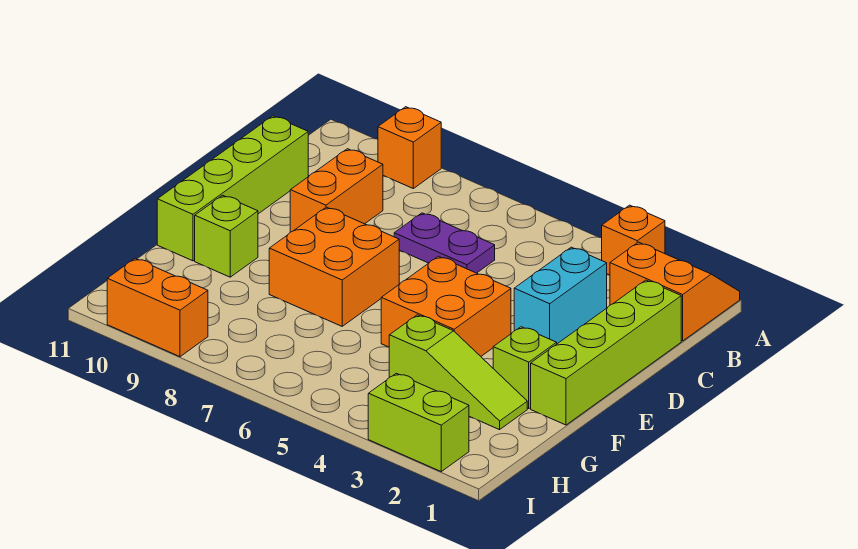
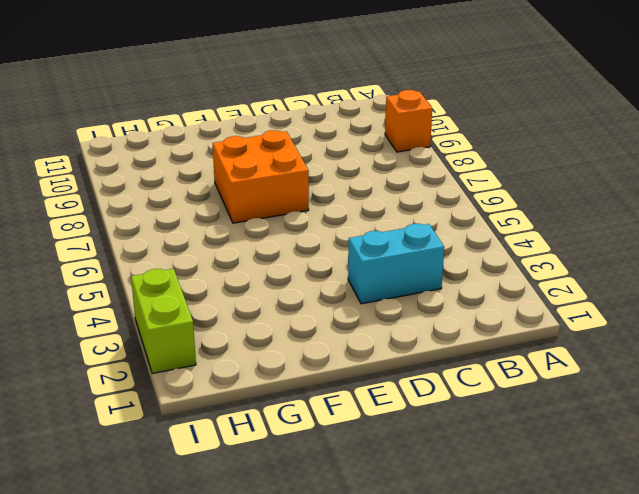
none -> orange slope A1:B2 level 1 top B
none -> orange brick A3 level 1
none -> lime brick C1:F1 level 1

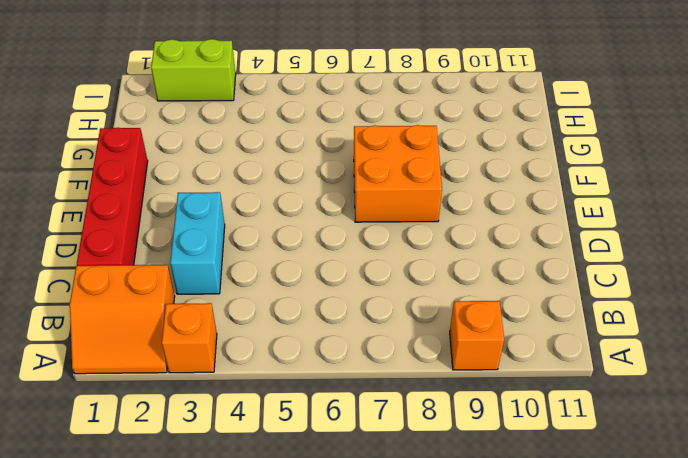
red brick C1:F1 level 1 -> lime brick C1:F1 level 1
none -> purple plate C6:C7 level 1
none -> orange brick C9:D9 level 1
none -> lime brick C11:F11 level 1

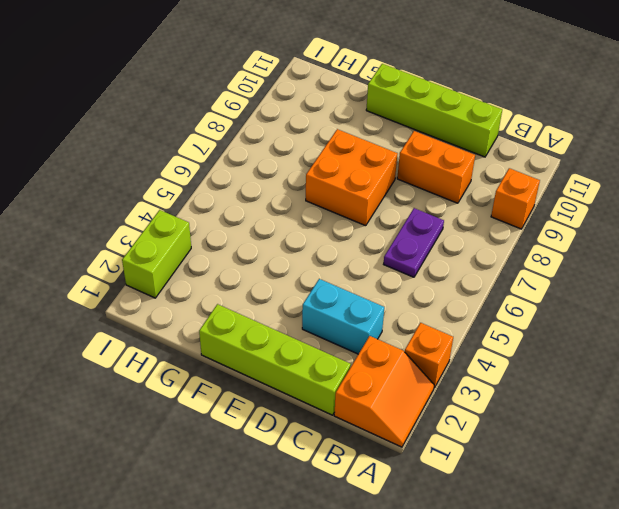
none -> orange brick E4:F5 level 1
none -> lime brick F2 level 1
none -> lime brick F10 level 1

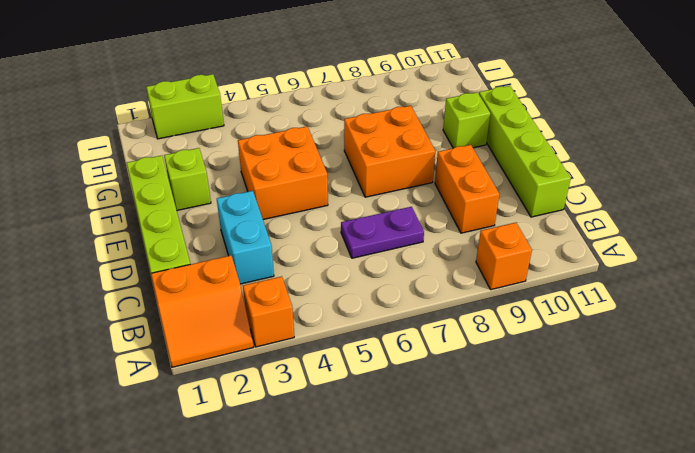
none -> lime slope G2:G4 level 1 top 4
none -> orange brick I9:I10 level 1

